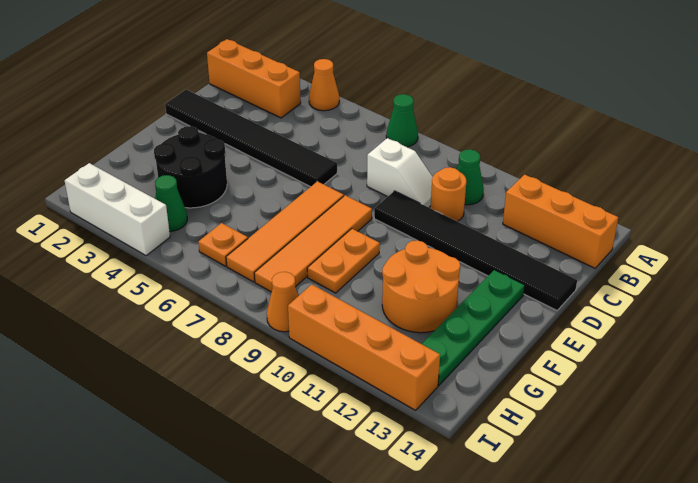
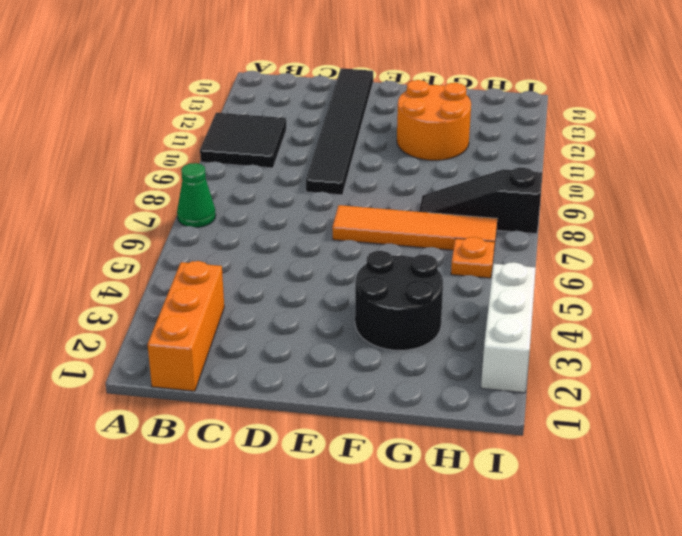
black tile A10:B11 level 1 -> green cone B10 level 1
black slope G8:I8 level 1 top I -> orange tile E8:H8 level 1
none -> orange cone A4 level 1
none -> orange brick B12:B14 level 1
none -> white slope C8:C9 level 1 top 8

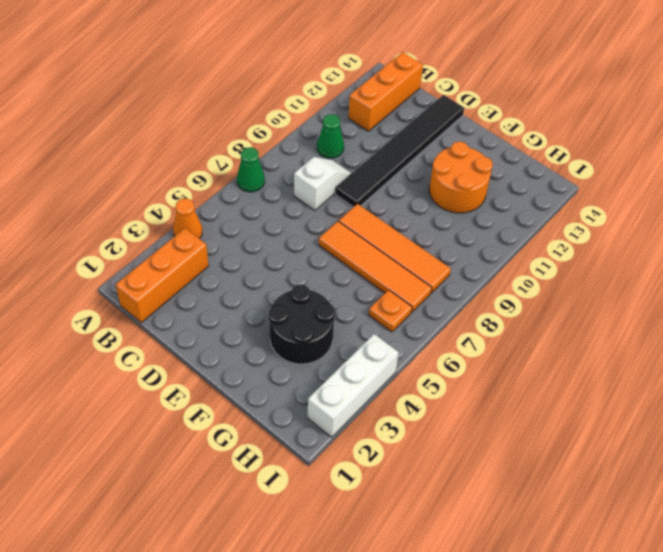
none -> orange round brick C10 level 1
none -> black tile D1:D6 level 1
none -> green plate E13:H13 level 1

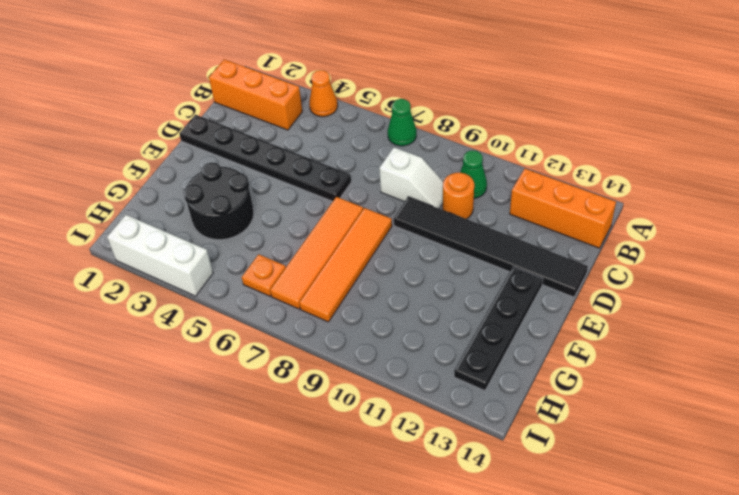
black plate D1:D6 level 1 -> black tile D1:D6 level 1
black plate E13:H13 level 1 -> green plate E13:H13 level 1
none -> orange plate F9:G9 level 1
none -> orange round brick F11:G12 level 1
none -> green cone H4 level 1

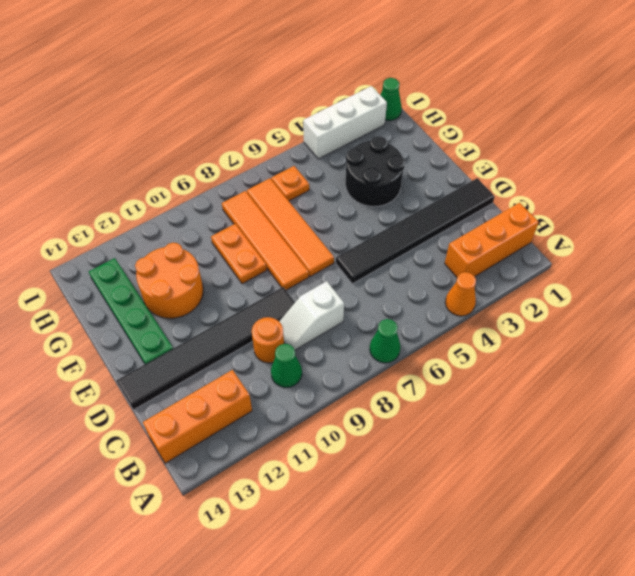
green cone I1 level 1 -> green cone H4 level 1
none -> orange cone I9 level 1
none -> orange brick I10:I13 level 1

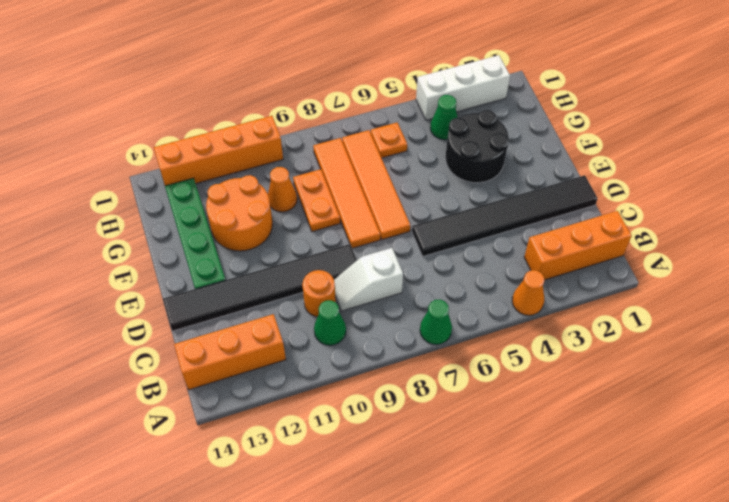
orange cone G10 level 1 -> orange cone I9 level 1

